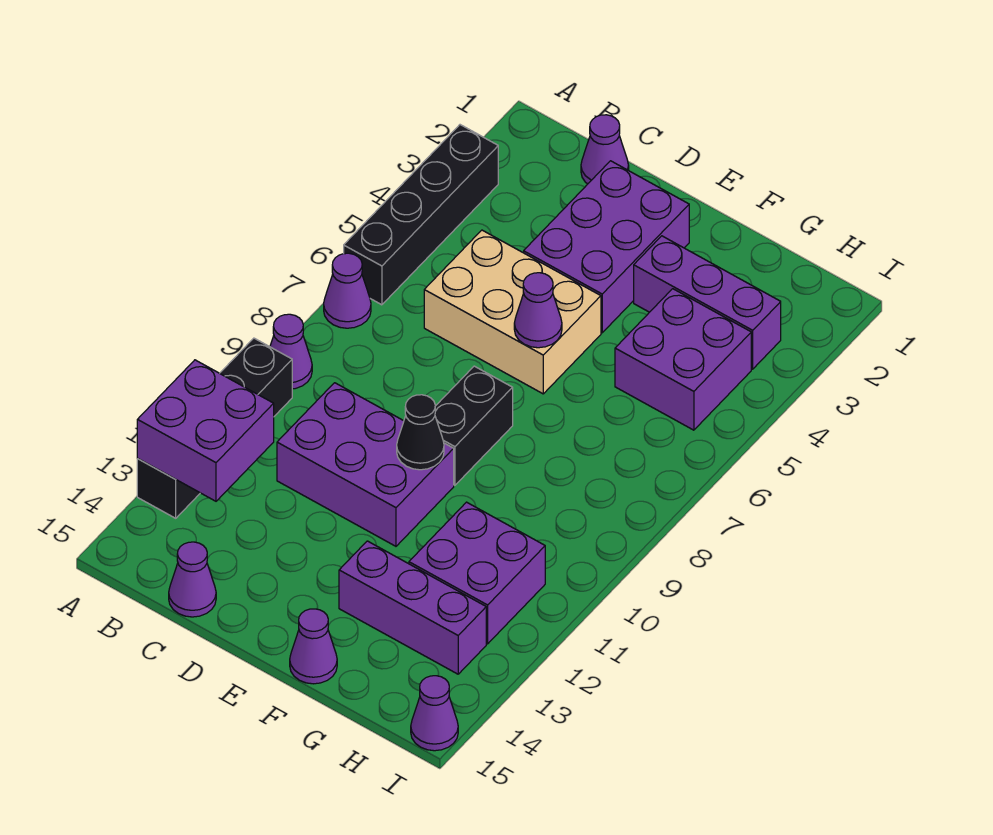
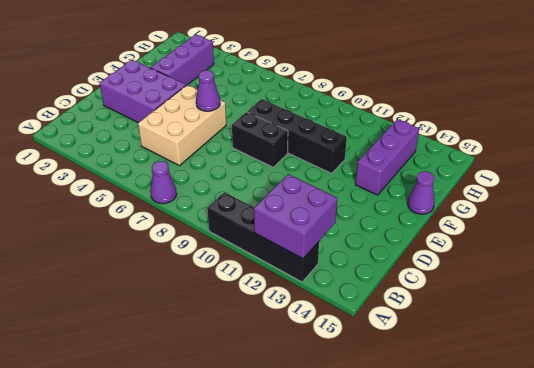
black brick F8:F11 level 1 -> black brick A3:A6 level 1
none -> purple cone A9 level 1
none -> purple cone C1 level 1
none -> purple brick C10:E11 level 1

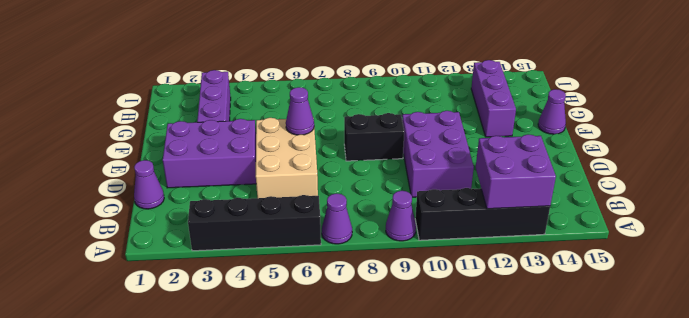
none -> purple cone C15 level 1
none -> purple brick G4:H5 level 1
none -> purple brick G11:H12 level 1

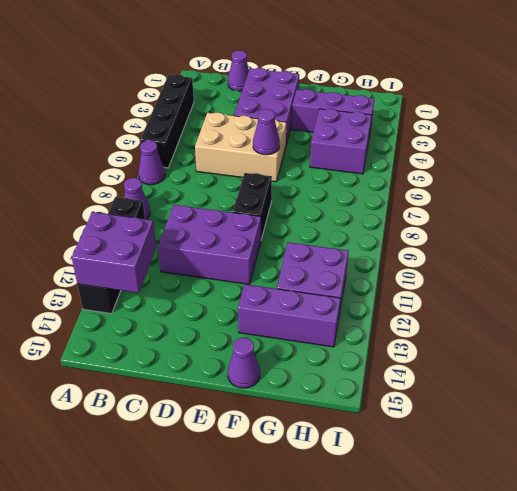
none -> purple cone C15 level 1
none -> purple cone I15 level 1
none -> black cone E10 level 2

